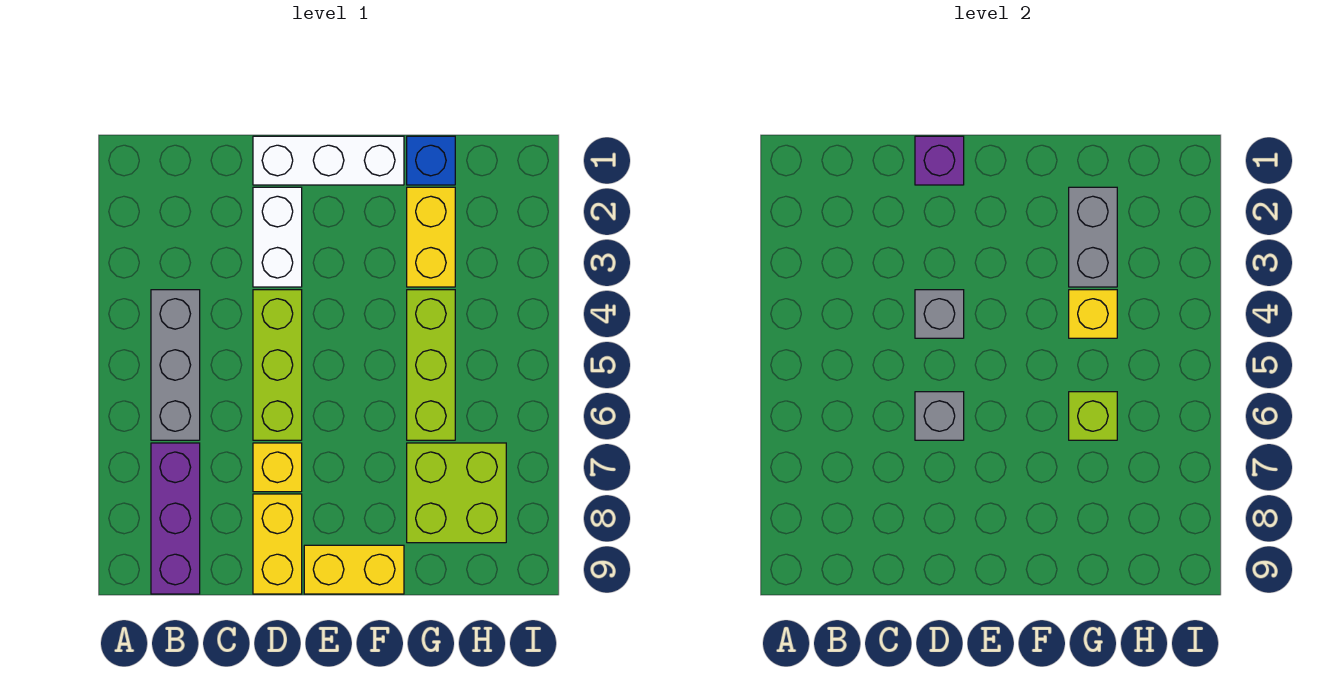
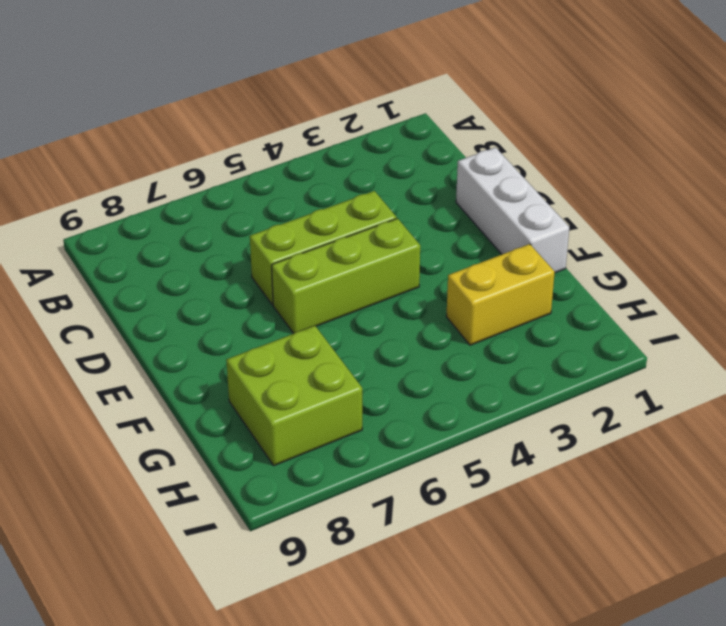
lime brick E4:E6 level 1 -> lime brick G4:G6 level 1
none -> grey brick B4:B6 level 1
none -> purple brick B7:B9 level 1
none -> white brick D2:D3 level 1

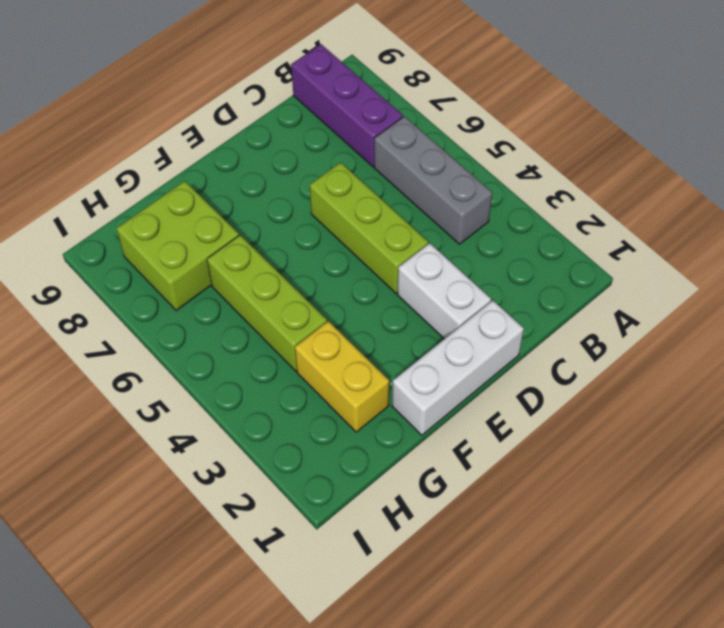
none -> yellow brick D7 level 1
none -> yellow brick D8:D9 level 1
none -> yellow brick E9:F9 level 1

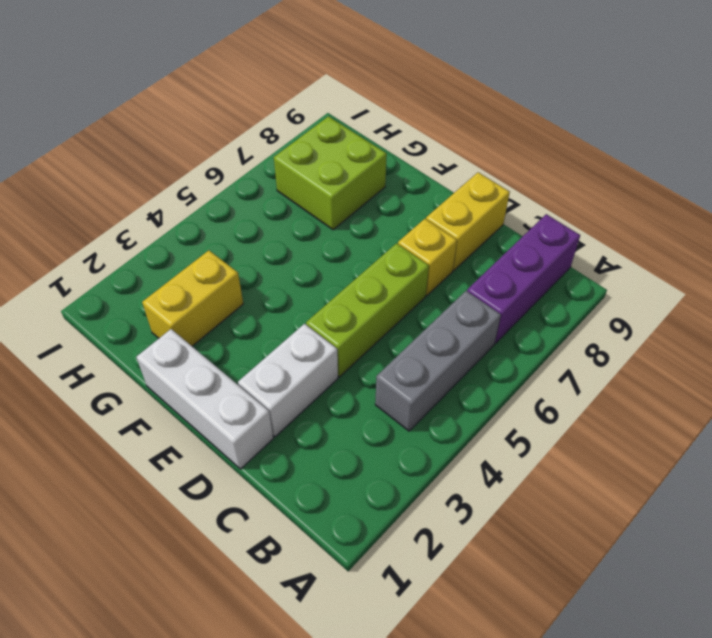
none -> yellow brick E9:F9 level 1
none -> blue brick G1 level 1
none -> lime brick G4:G6 level 1

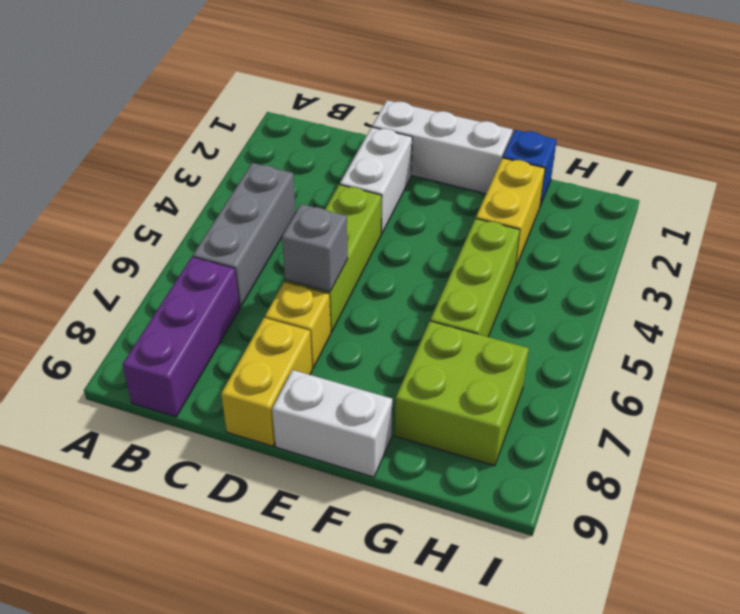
white brick E9:F9 level 1 -> yellow brick E9:F9 level 1
none -> purple brick D1 level 2
none -> grey brick D4 level 2
none -> grey brick G2:G3 level 2

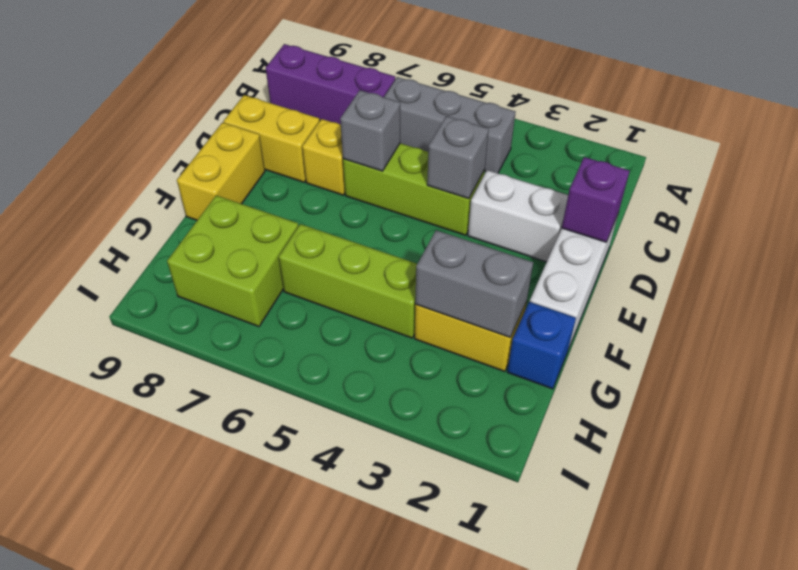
none -> yellow brick G4 level 2
none -> lime brick G6 level 2

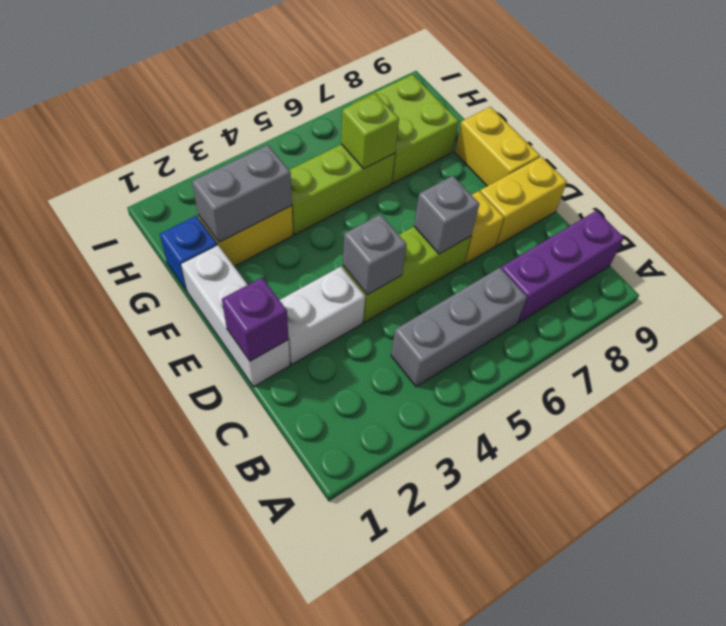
none -> yellow brick G4 level 2

